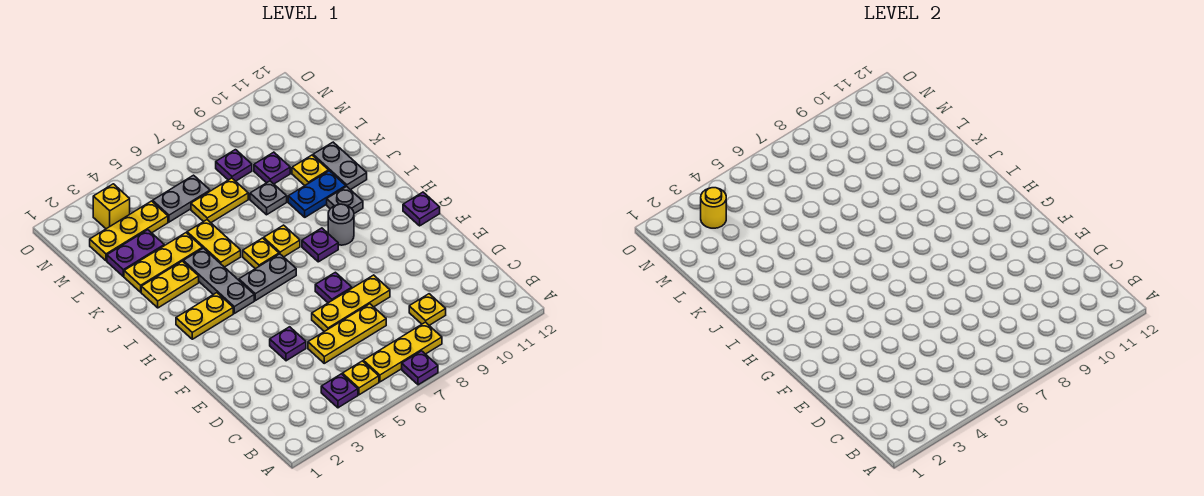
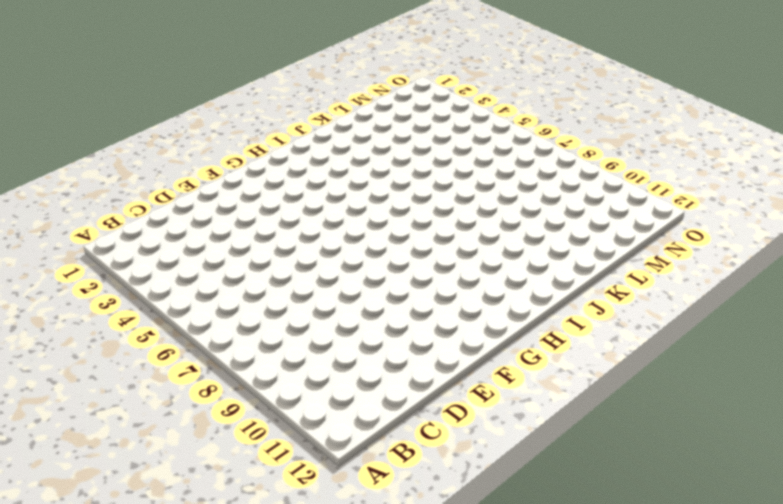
none -> purple plate A7 level 1
none -> purple plate B4 level 1
none -> yellow plate B5 level 1
none -> yellow plate B6:B8 level 1

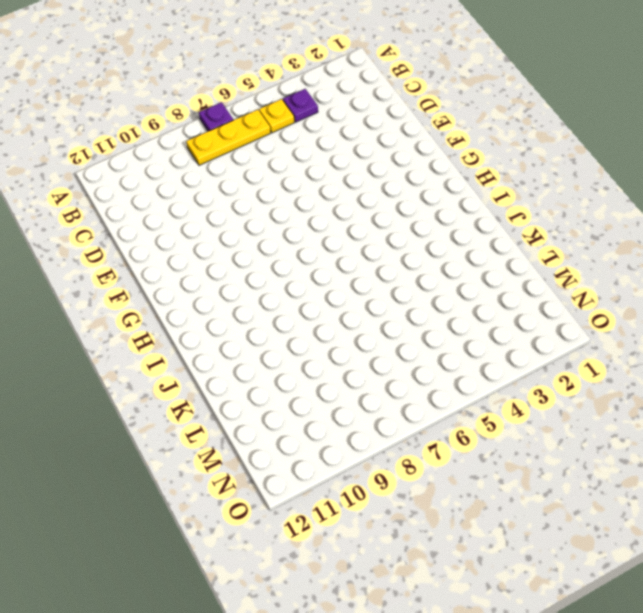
none -> yellow plate C9 level 1
none -> yellow plate D5:D7 level 1
none -> purple plate E4 level 1
none -> yellow plate E6:E8 level 1

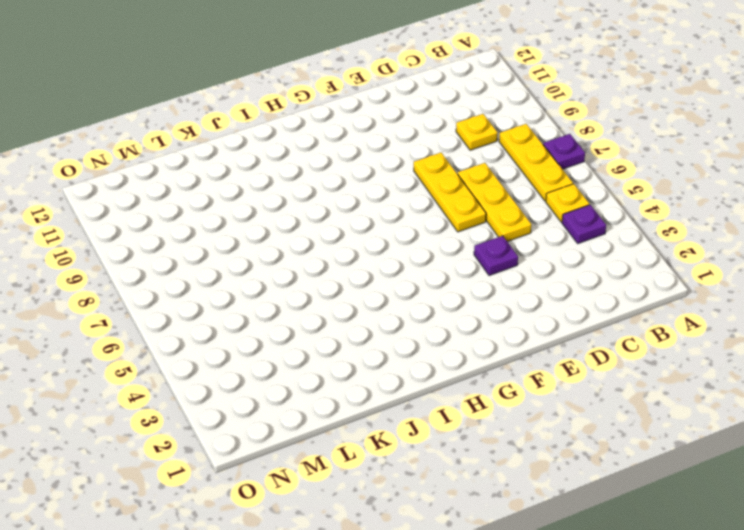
none -> purple plate F7 level 1
none -> purple plate G12 level 1
none -> yellow plate H2:H3 level 1
none -> grey plate H4:J4 level 1

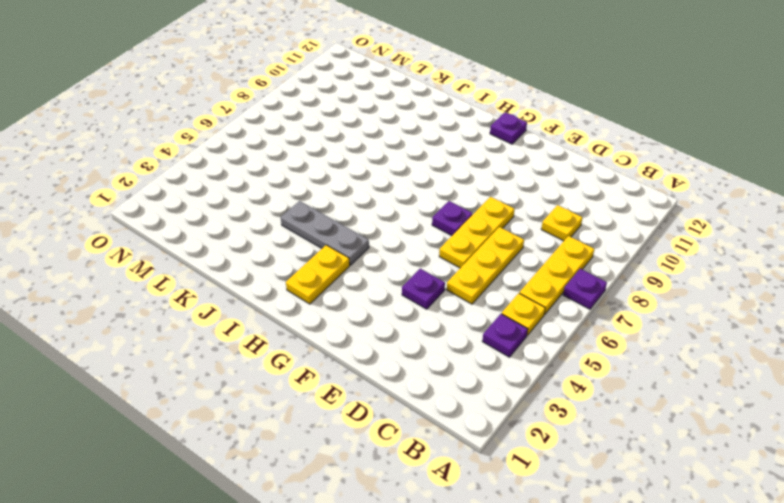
none -> grey plate H5:H6 level 1
none -> purple plate H8 level 1
none -> grey round brick H9 level 1
none -> yellow plate I6 level 1

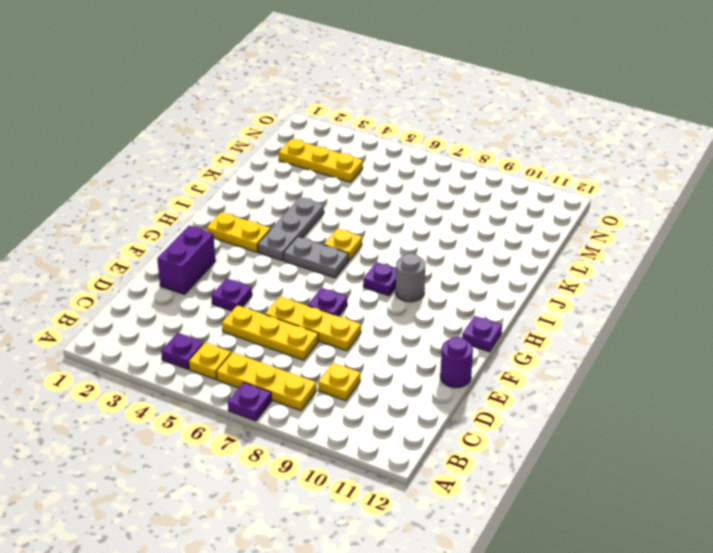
purple brick E2:F2 level 1 -> none
purple round brick E12 level 1 -> none
none -> yellow plate I7 level 1
none -> grey plate I10 level 1
none -> yellow plate J2:J3 level 1
none -> yellow plate J5:K5 level 1

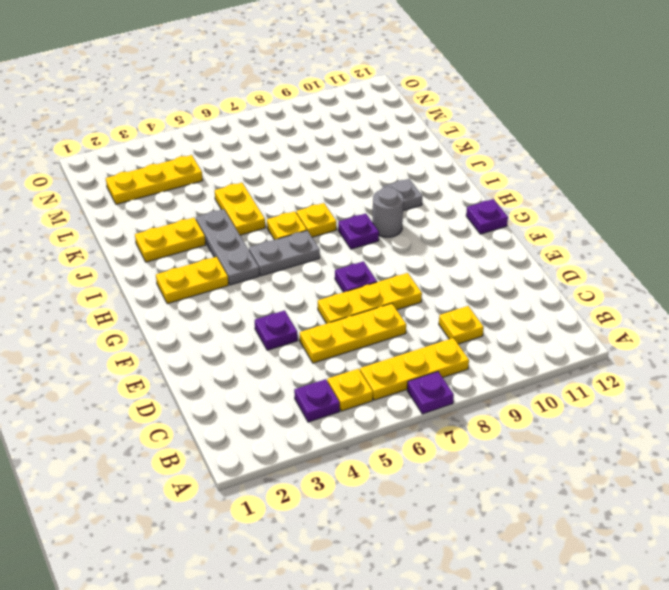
none -> blue plate J9:J10 level 1
none -> grey plate J11:K11 level 1
none -> yellow plate K2:K4 level 1
none -> grey plate K8 level 1

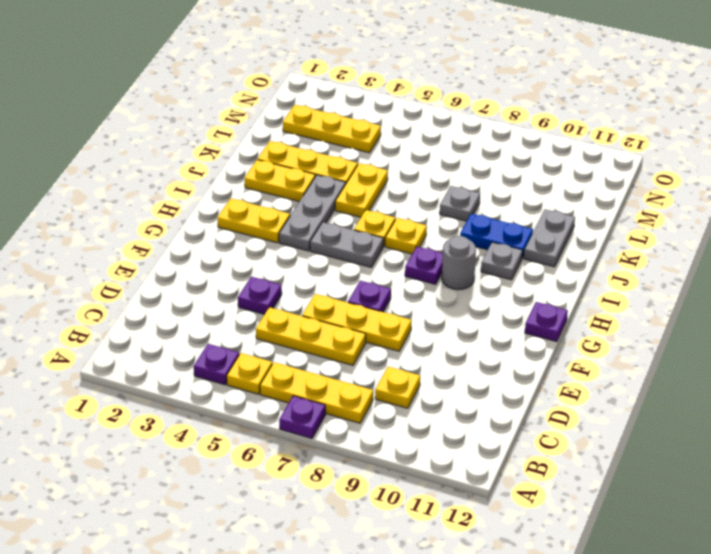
none -> yellow plate K10 level 1
none -> purple plate L2:L3 level 1
none -> yellow plate L6:L7 level 1
none -> purple plate L9 level 1

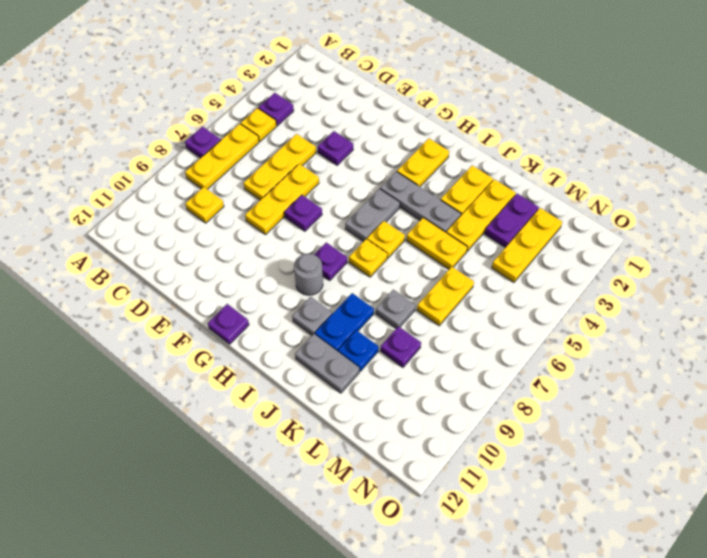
blue plate K10 level 1 -> yellow plate K10 level 1
none -> grey plate M5:M6 level 1
none -> purple plate M8 level 1
none -> yellow brick N3 level 1
none -> yellow round brick N3 level 2

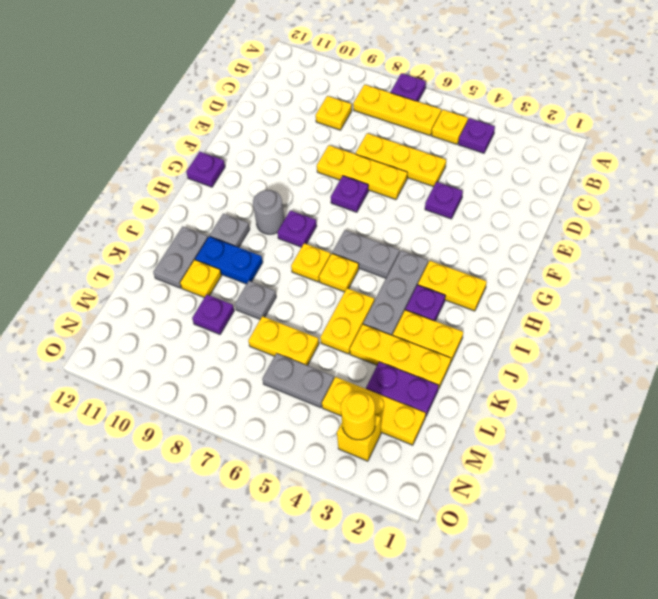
purple plate I3 level 1 -> purple plate M8 level 1

